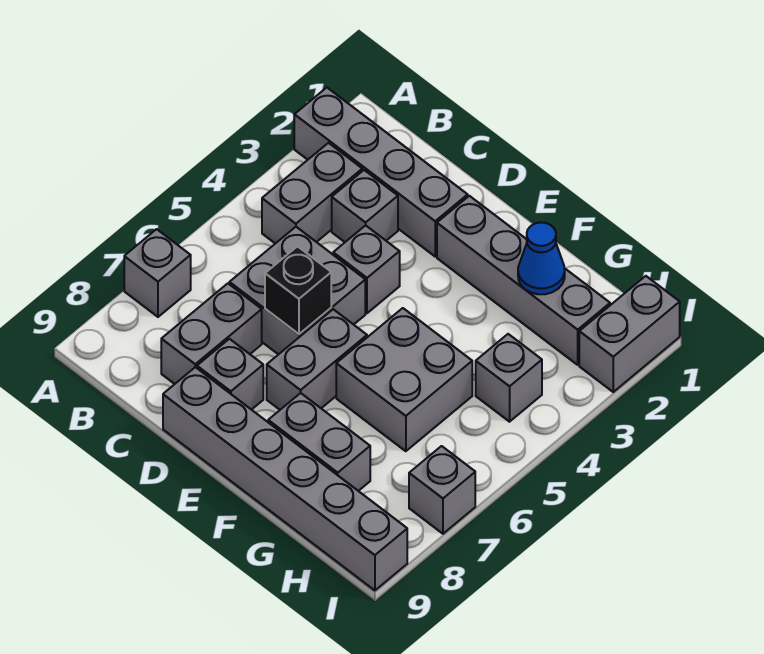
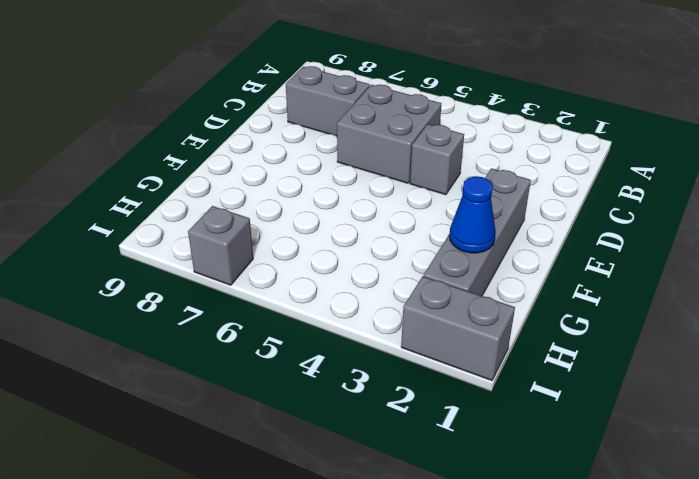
none -> grey brick A2:D2 level 1
none -> grey brick A7 level 1
none -> grey brick B3:B4 level 1

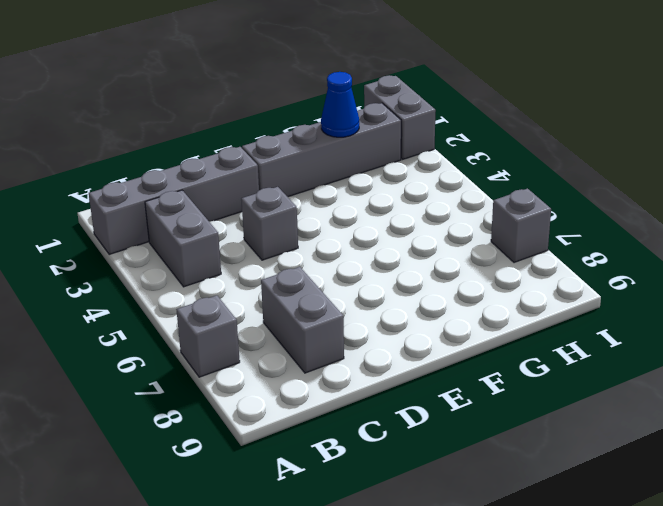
none -> grey brick C3 level 1
none -> grey brick C5:D6 level 1
none -> grey brick D8 level 1

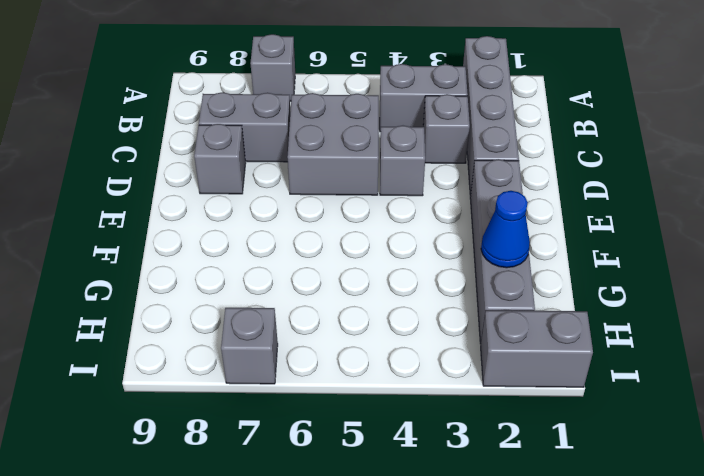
none -> grey brick D9:I9 level 1
none -> grey brick E6:E7 level 1
none -> grey brick F5:G6 level 1

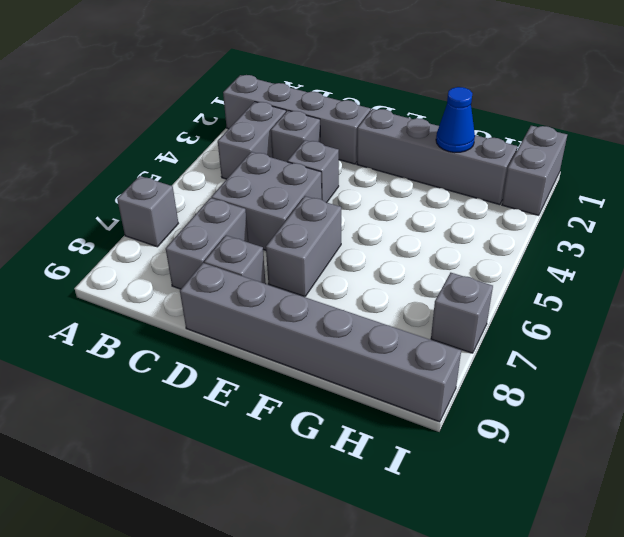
none -> grey brick F5:G6 level 1
none -> grey brick F8:G8 level 1
none -> grey brick H4 level 1

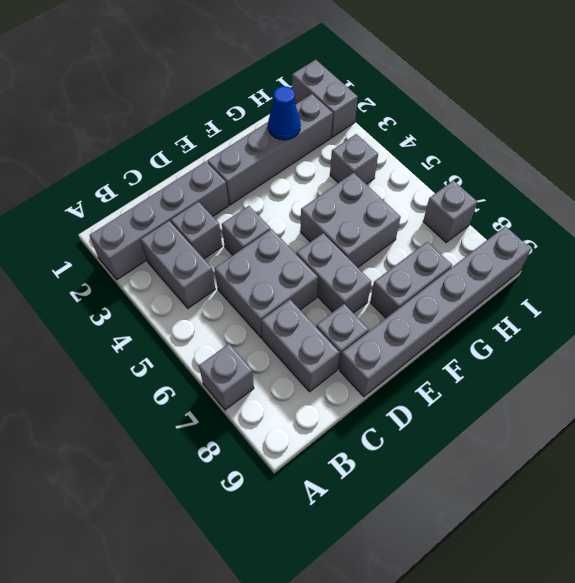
none -> black brick D6 level 2

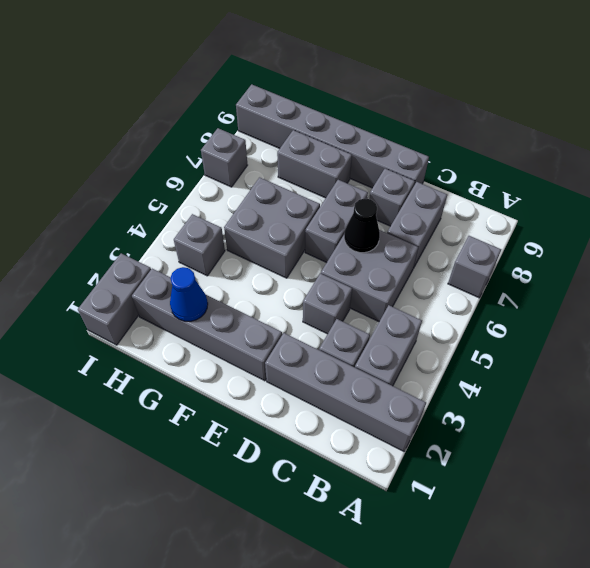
black cone D6 level 2 -> black brick D6 level 2

